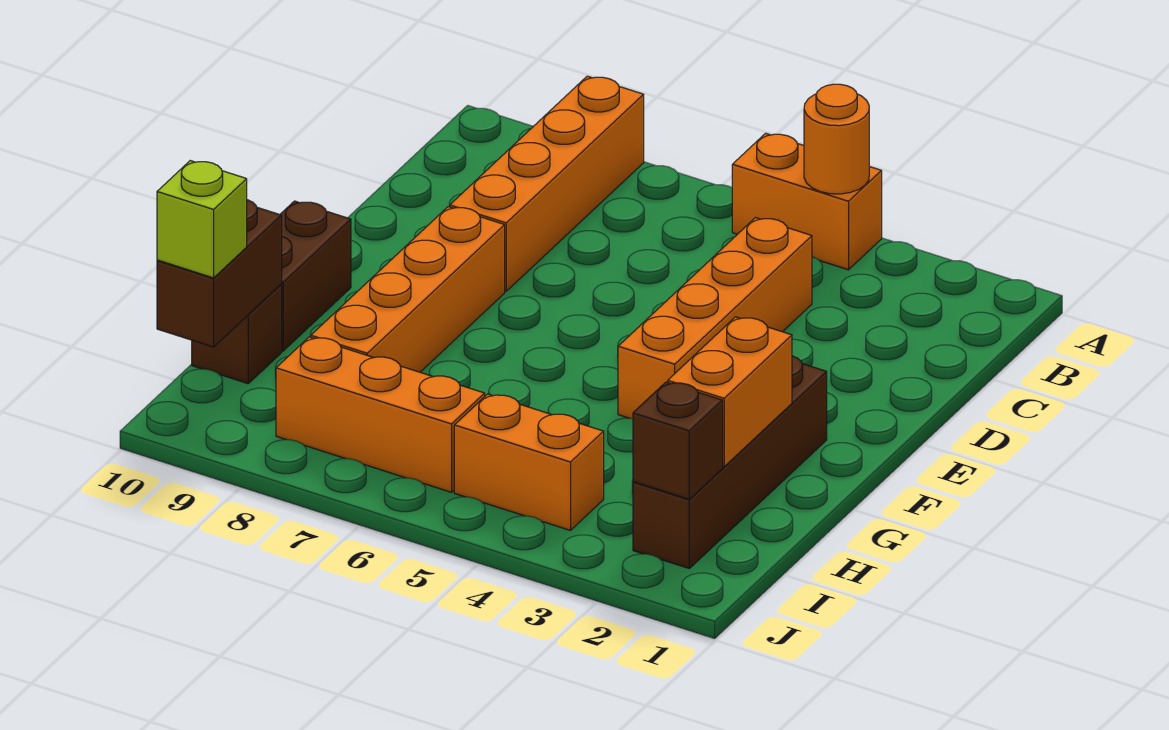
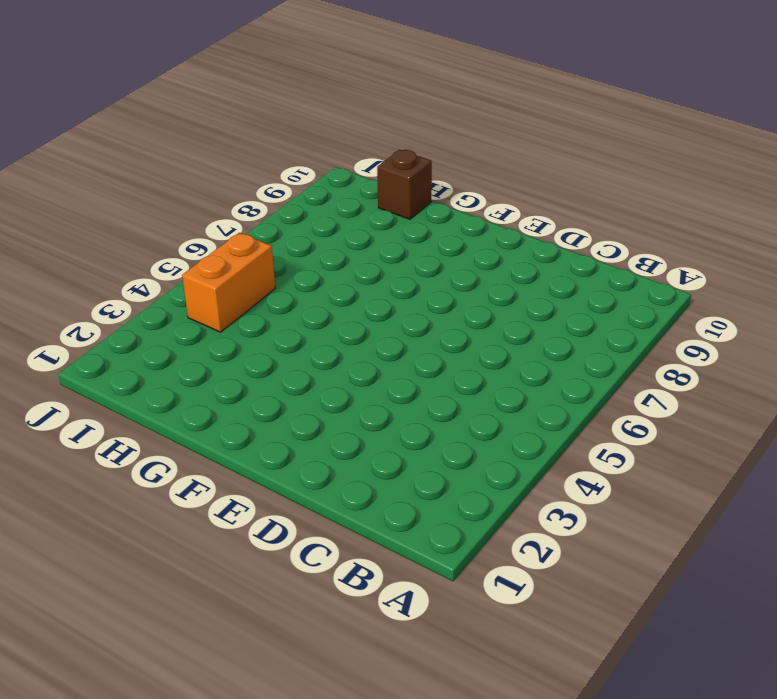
none -> orange brick A4:A5 level 1
none -> orange brick A8:D8 level 1
none -> orange brick C4:F4 level 1

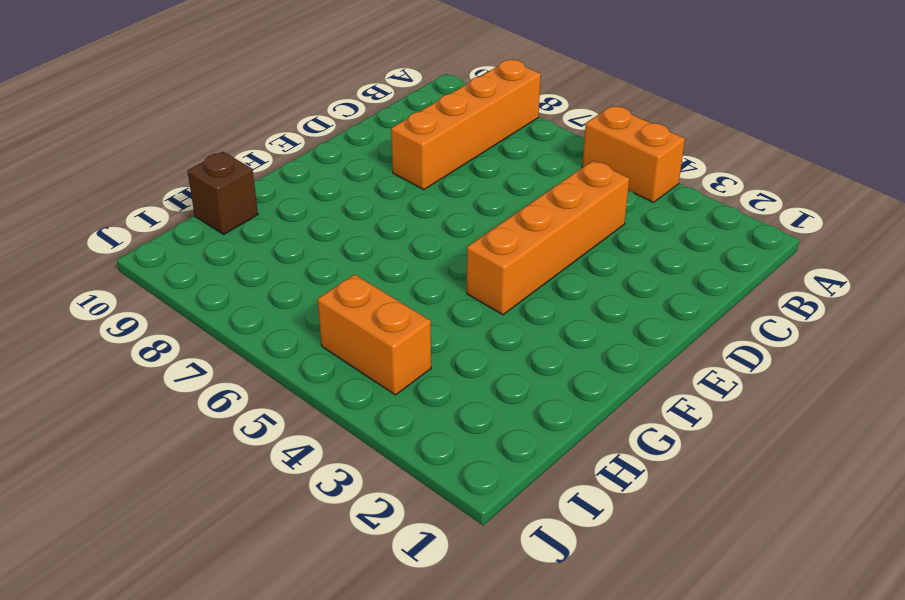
none -> orange brick E8:H8 level 1
none -> brown brick F2:I2 level 1
none -> brown brick F10:G10 level 1

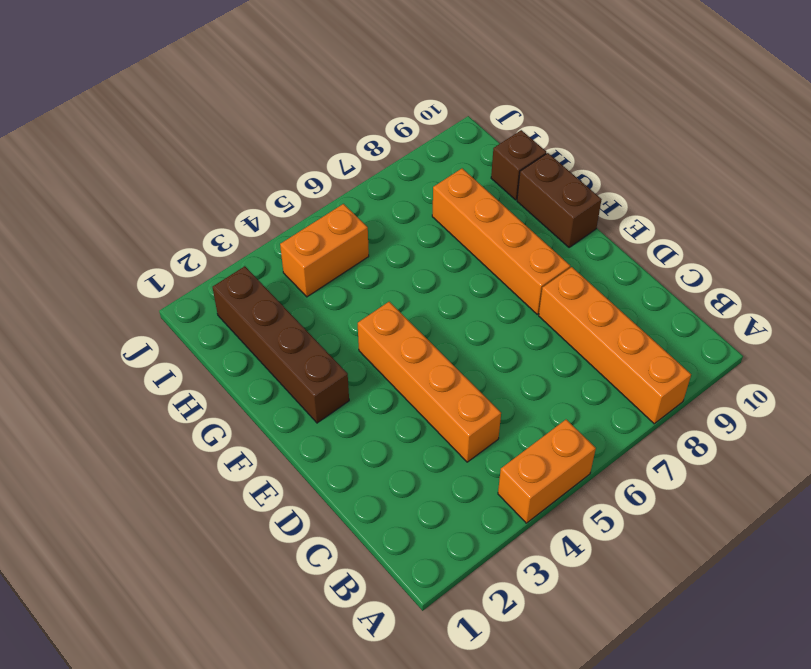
none -> orange brick I6:I8 level 1
none -> orange round brick A4 level 2
none -> orange brick G2:H2 level 2

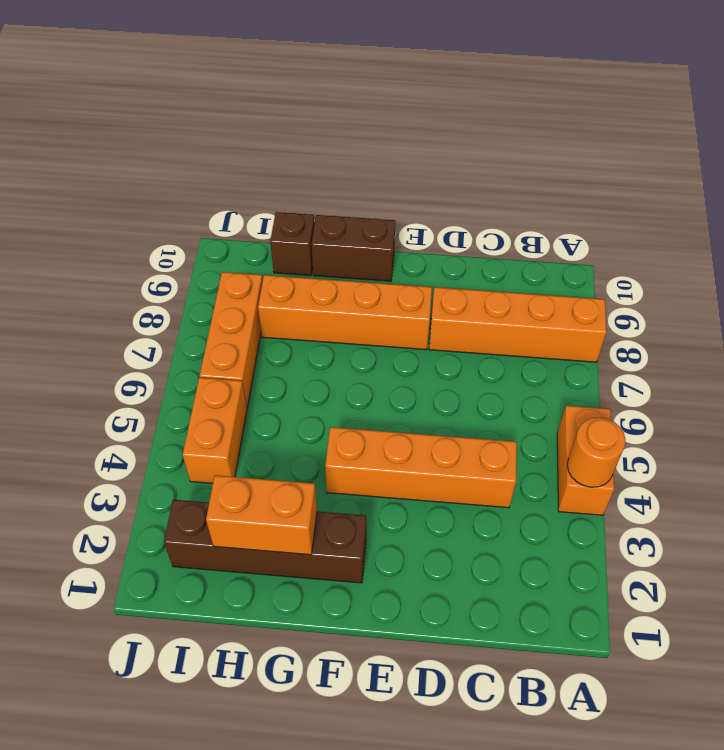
none -> brown brick H10:I10 level 2
none -> brown brick I2 level 2
none -> lime brick I10 level 3

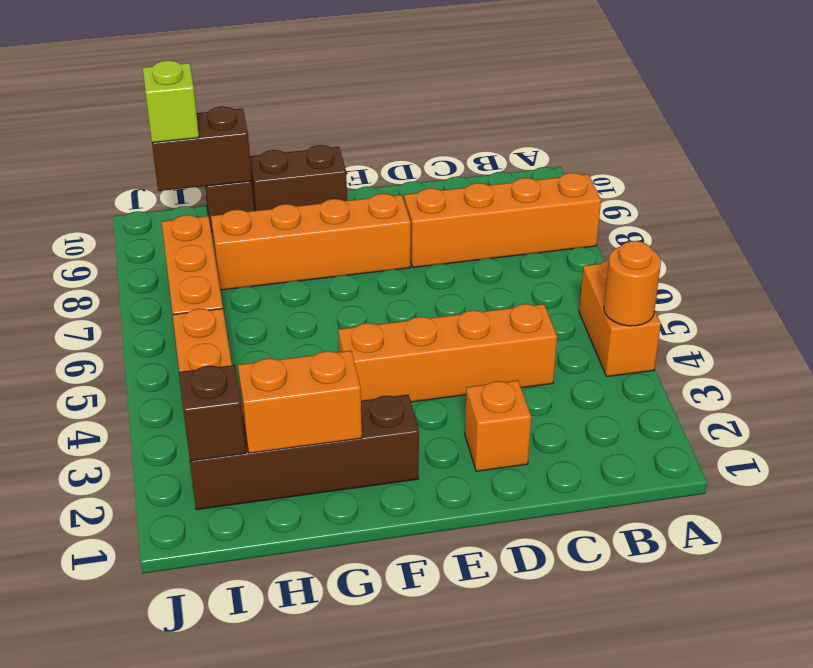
orange brick D2 level 1 -> none

